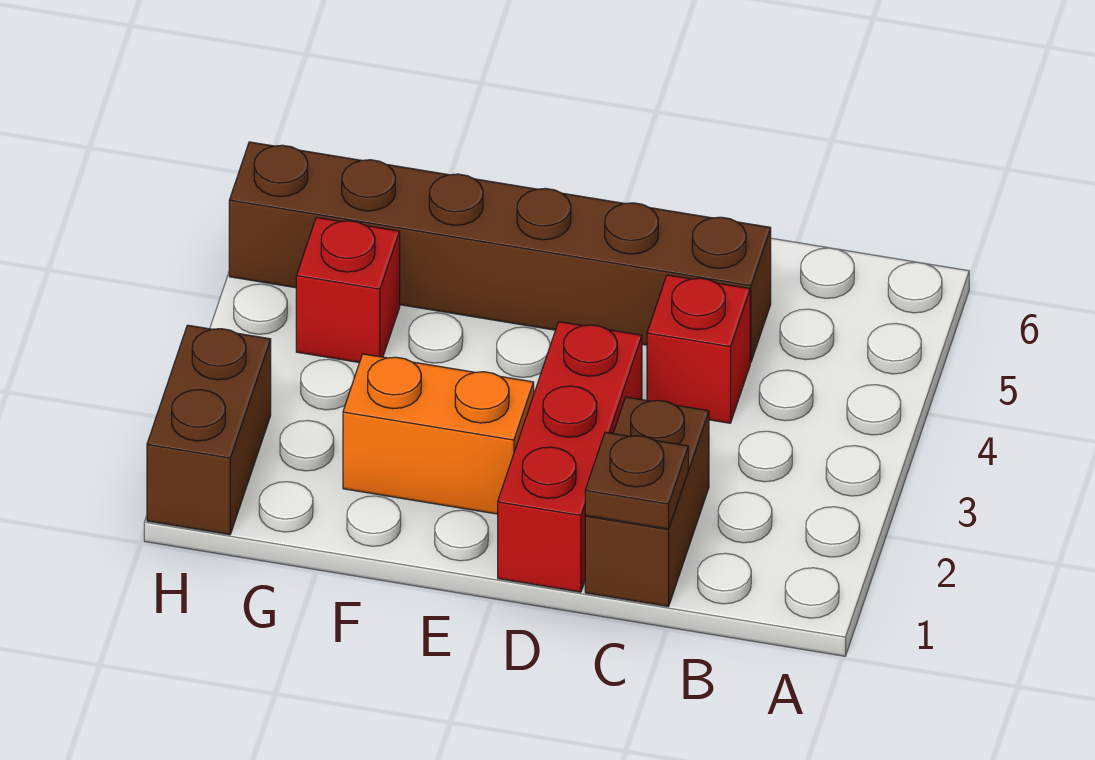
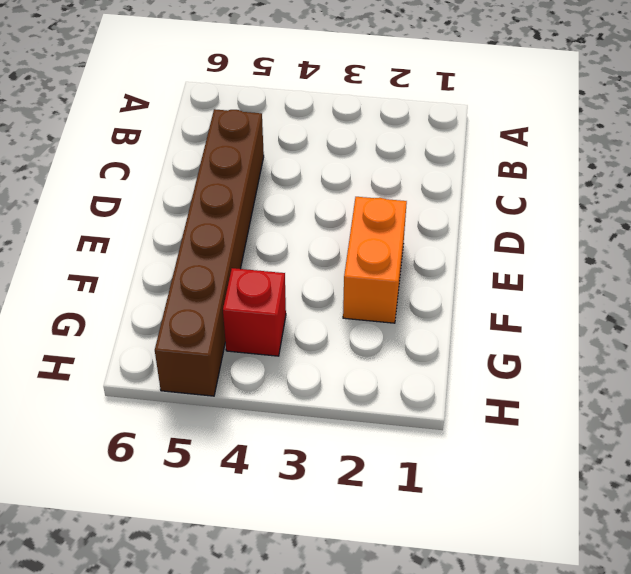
none -> brown brick C1:C2 level 1
none -> red brick C4 level 1

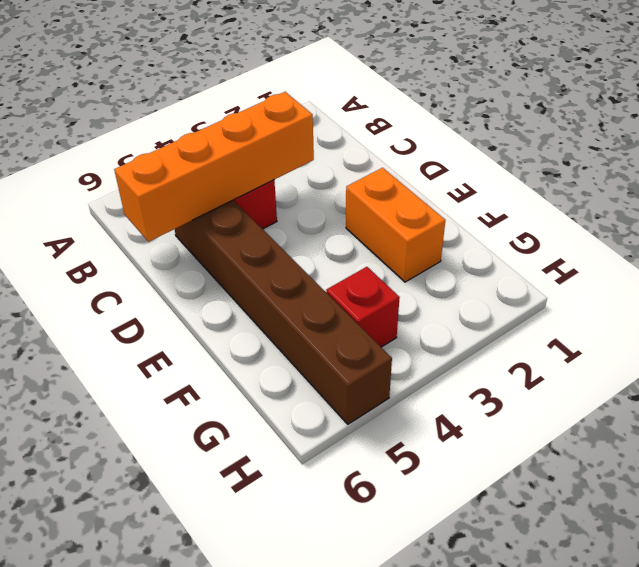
orange brick C3:C6 level 2 -> none
none -> brown brick C1:C2 level 1
none -> red brick D1:D3 level 1

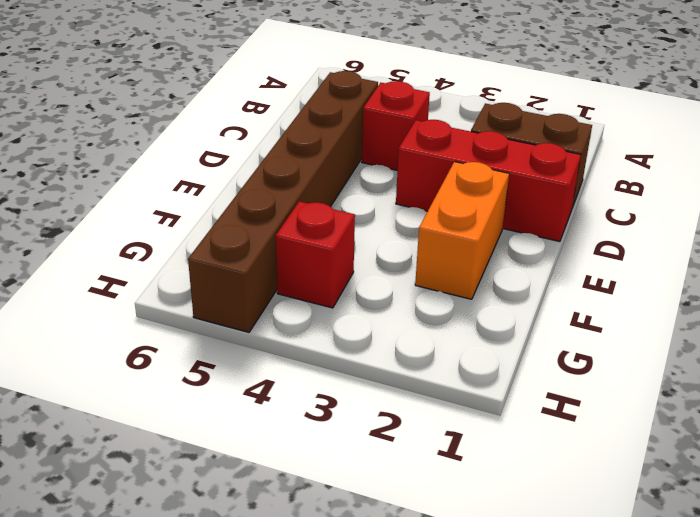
none -> brown brick H1:H2 level 1
none -> brown plate C1 level 2

